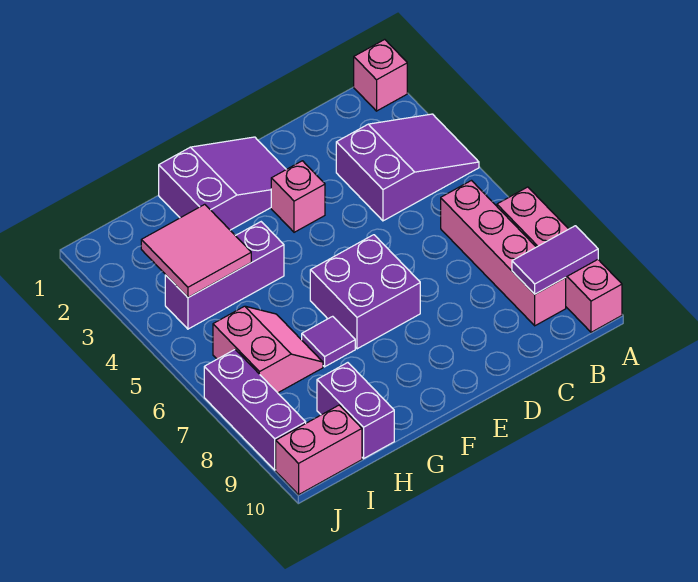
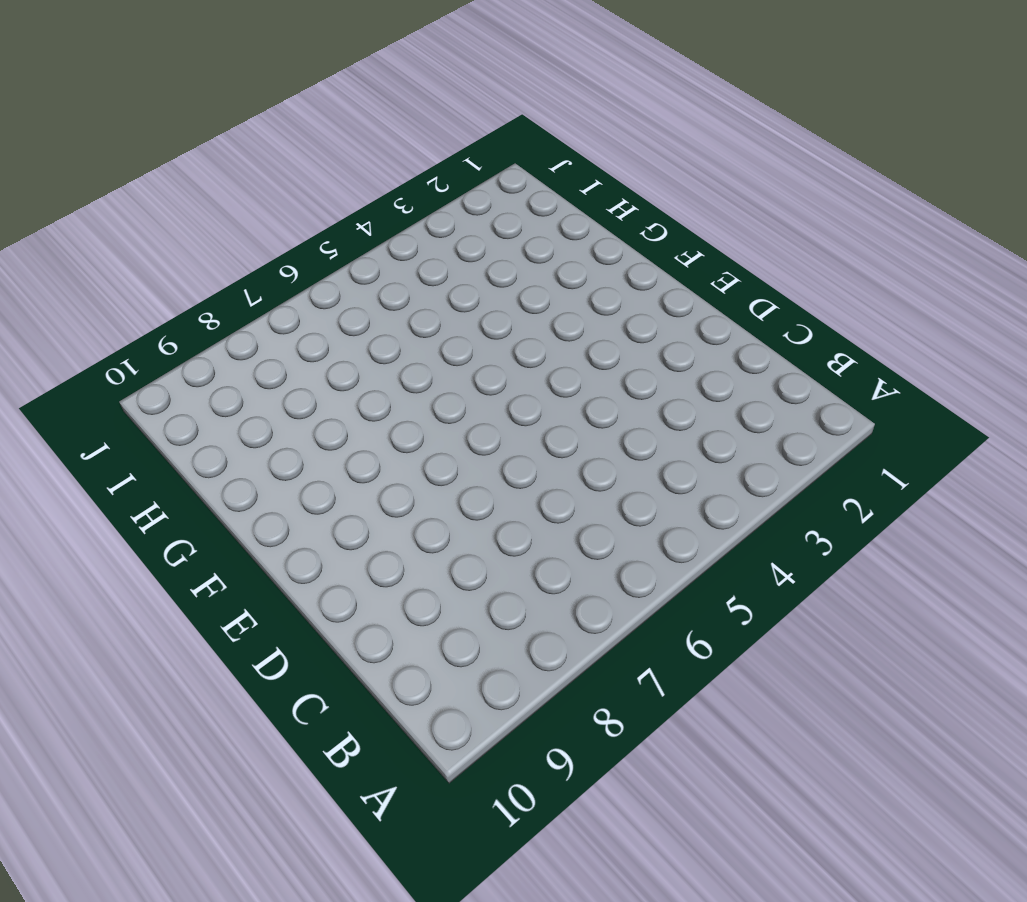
none -> pink brick A1 level 1
none -> purple slope A3:C4 level 1 top C
none -> pink brick A7:A10 level 1

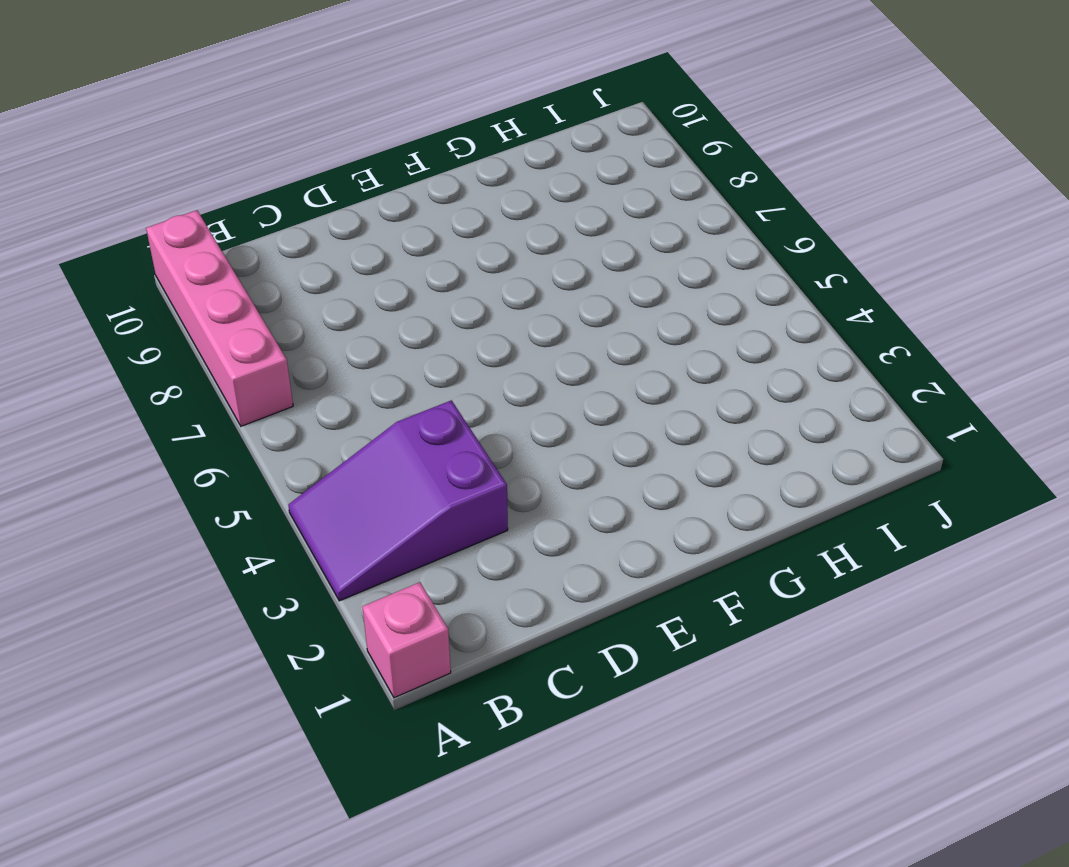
none -> pink brick B6:B9 level 1
none -> purple slope E1:G2 level 1 top G
none -> pink brick E3 level 1

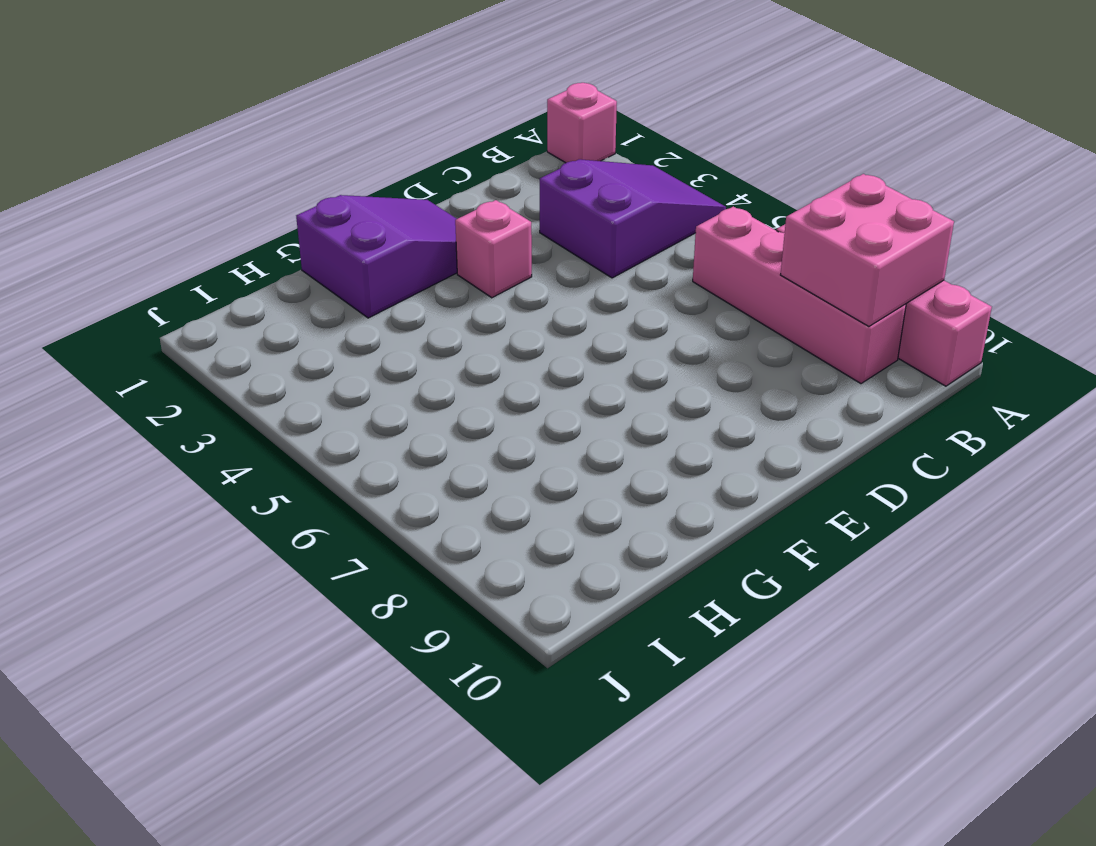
pink brick A8:B9 level 2 -> purple tile A9:B9 level 2
none -> purple brick E6:F7 level 1
none -> purple brick G4:I4 level 1
none -> purple tile G7 level 1

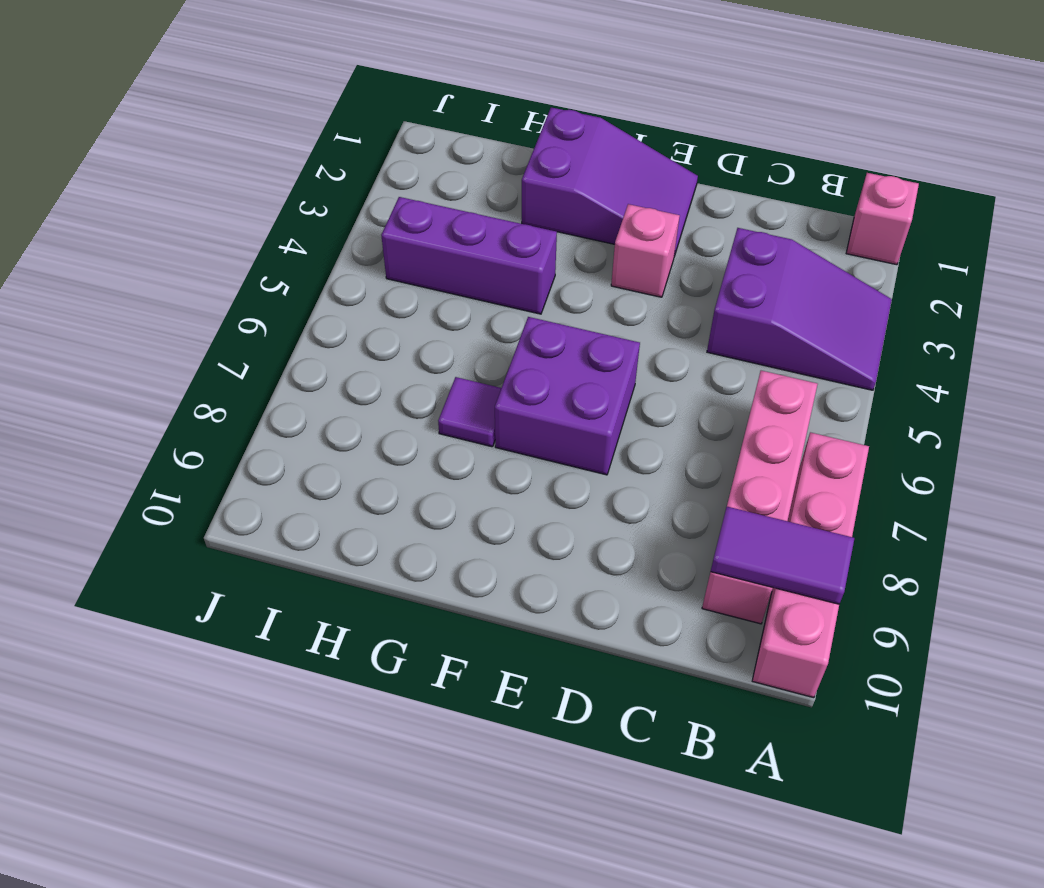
none -> pink slope H6:I7 level 1 top I
none -> purple brick H9:H10 level 1
none -> pink brick I10:J10 level 1

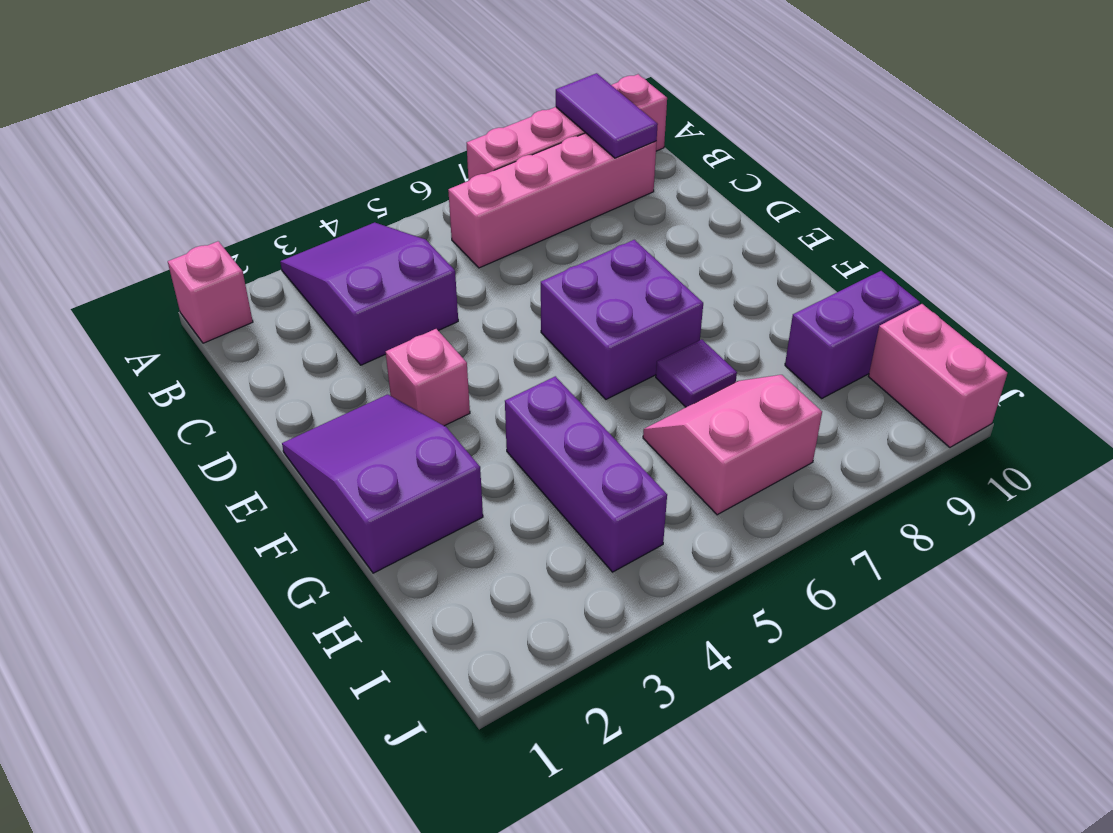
none -> purple brick J7:J9 level 1
none -> pink tile H3:I4 level 2

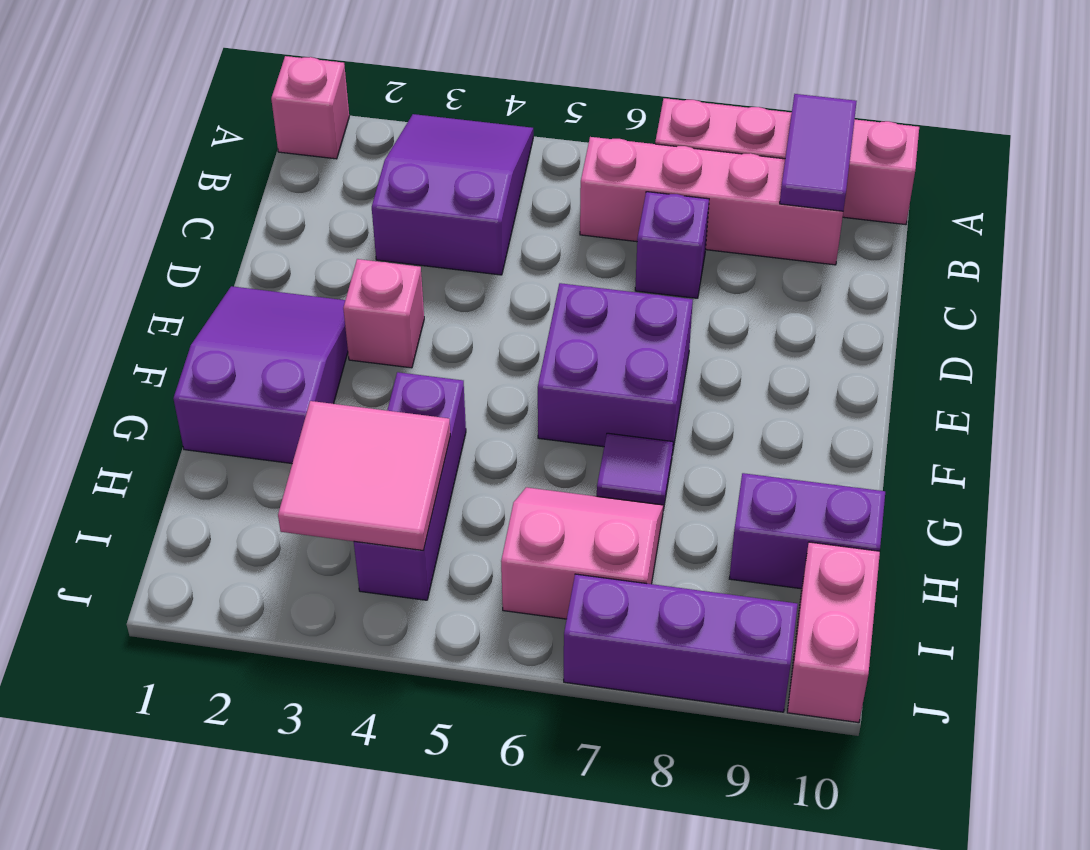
purple brick C7 level 1 -> none

